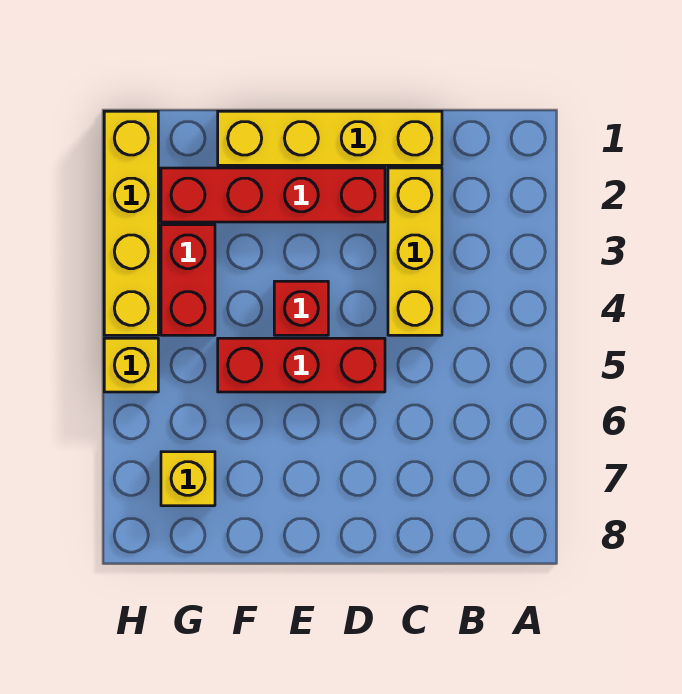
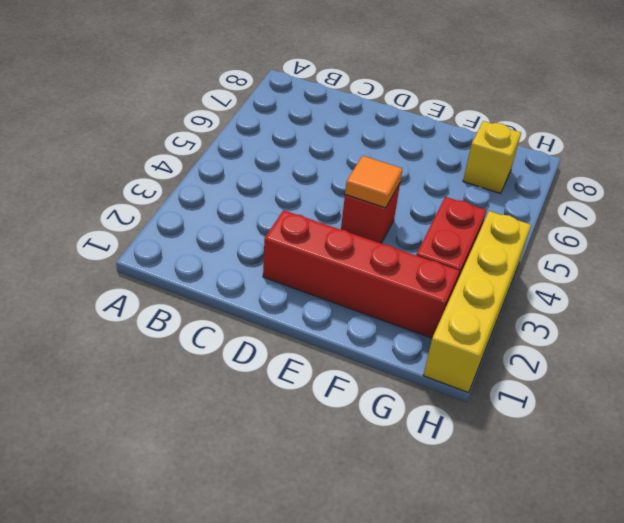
orange tile E4 level 2 -> none
none -> yellow brick C1:F1 level 1
none -> yellow brick C2:C4 level 1

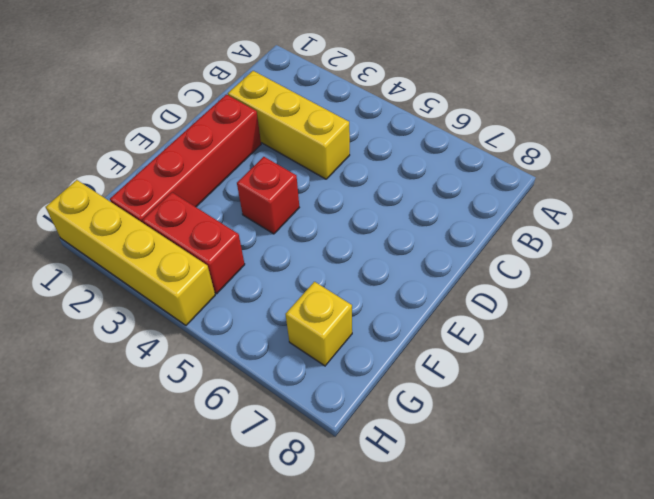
none -> yellow brick C1:F1 level 1
none -> red brick D5:F5 level 1

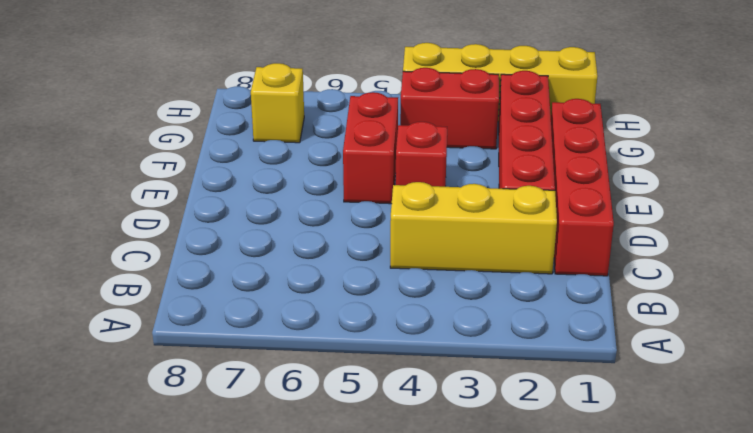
red brick C1:F1 level 1 -> yellow brick C1:F1 level 1
red brick E5:F5 level 1 -> red brick D5:F5 level 1
none -> yellow brick H5 level 1

